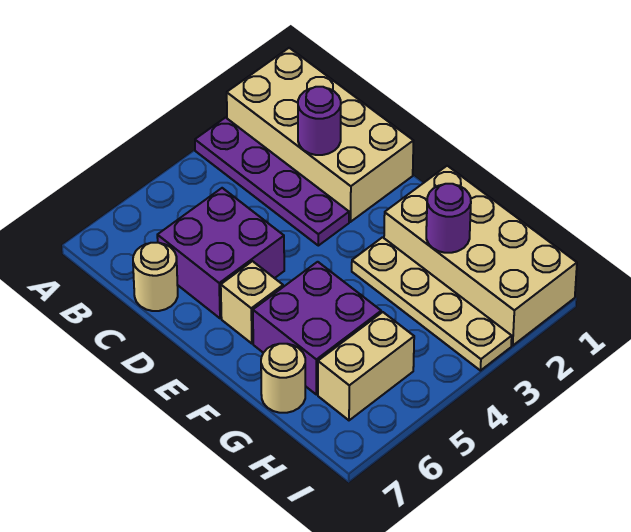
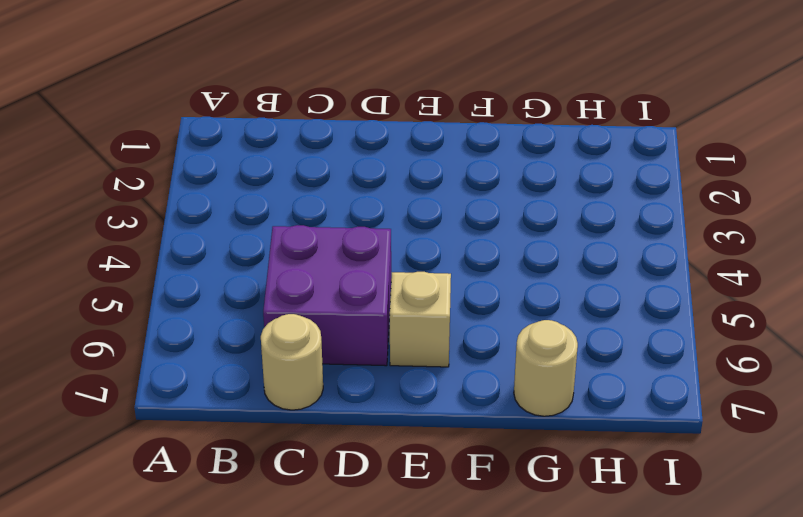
none -> tan brick A1:D2 level 1
none -> purple plate A3:D3 level 1
none -> tan brick F1:I2 level 1

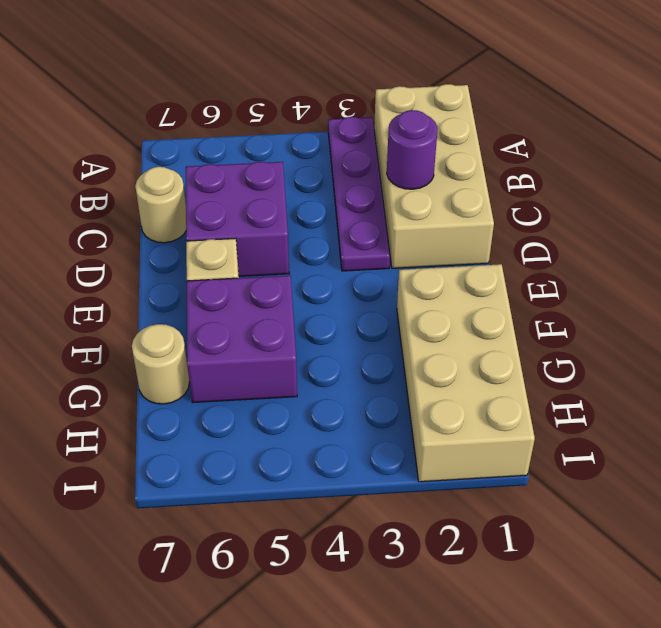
none -> tan plate F3:I3 level 1
none -> tan brick H5:H6 level 1
none -> purple round brick G2 level 2

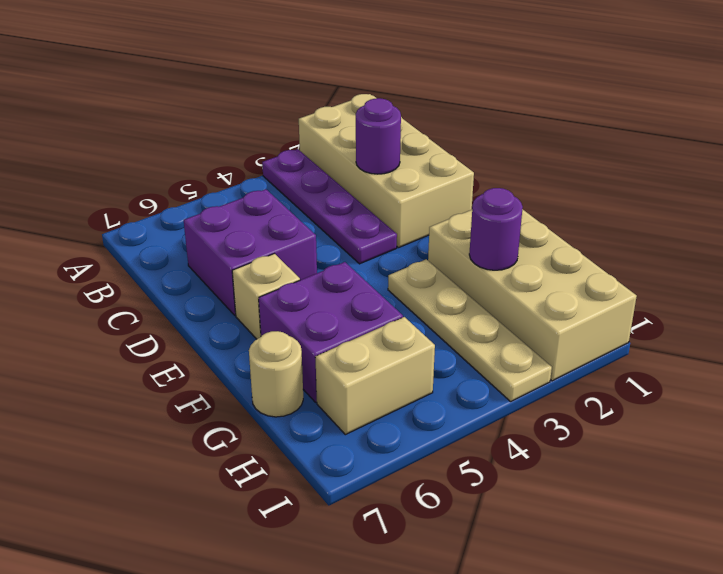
none -> tan round brick C7 level 1

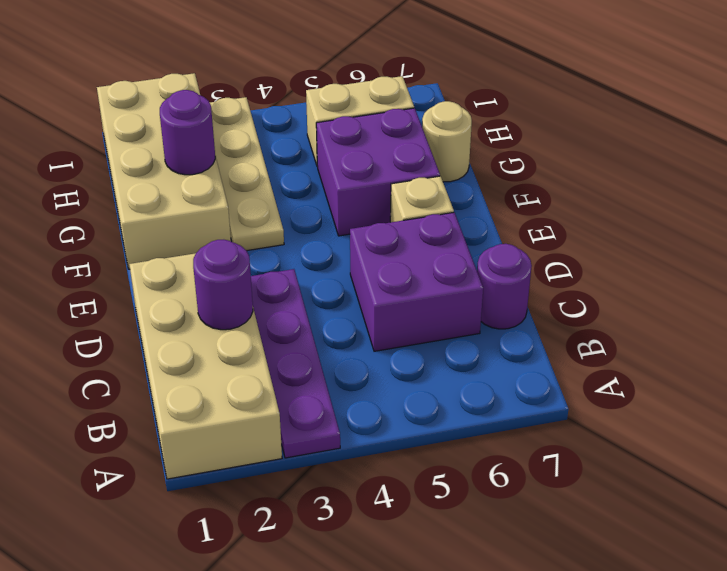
purple round brick C7 level 1 -> tan round brick C7 level 1

